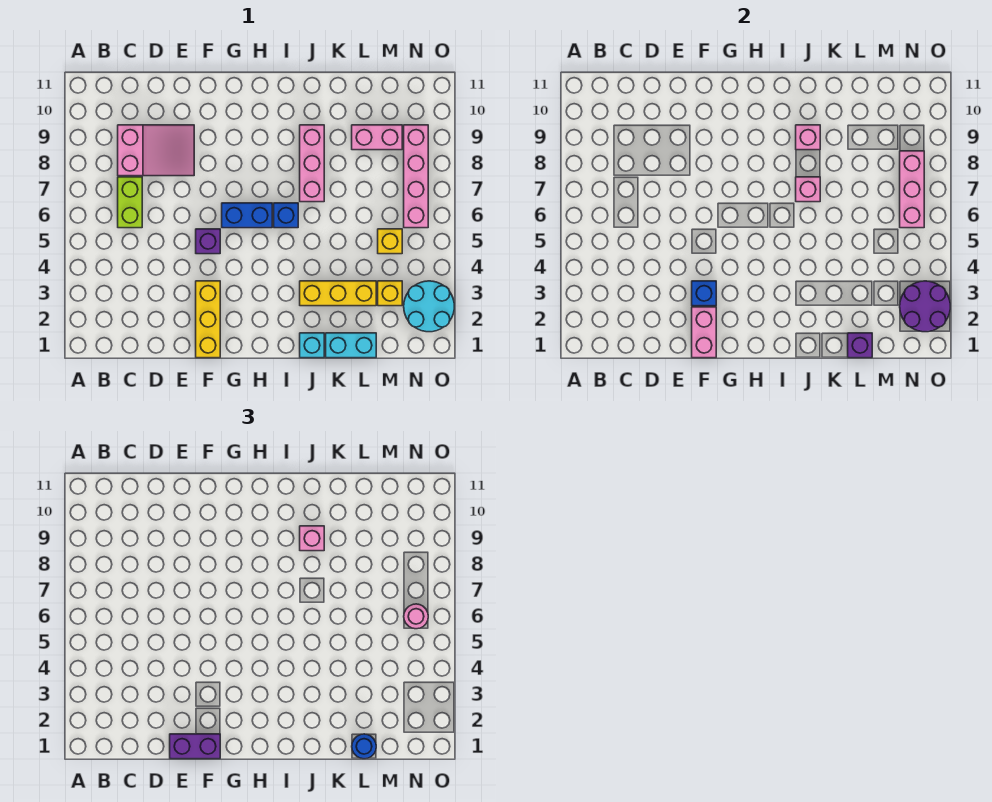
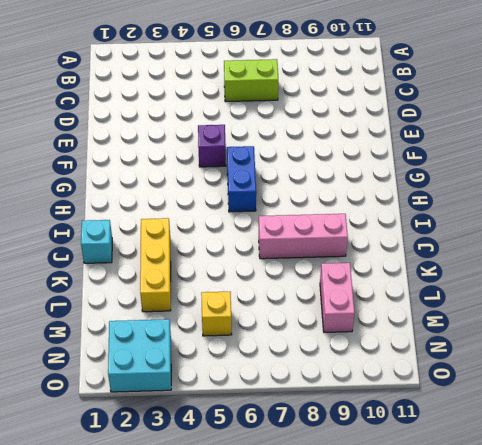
cyan brick N2:O3 level 1 -> cyan round brick N2:O3 level 1
none -> pink slope C8:E9 level 1 top C
none -> yellow brick F1:F3 level 1
none -> blue brick I6 level 1

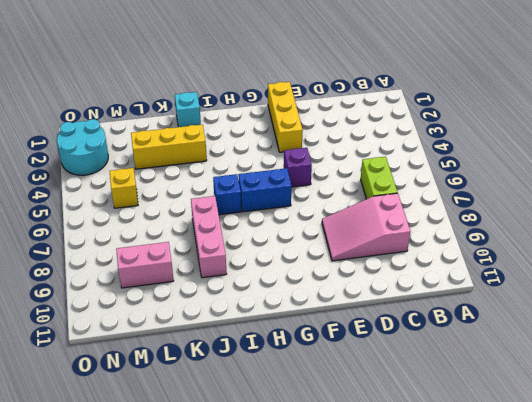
none -> cyan brick K1:L1 level 1
none -> yellow brick M3 level 1
none -> pink brick N6:N9 level 1

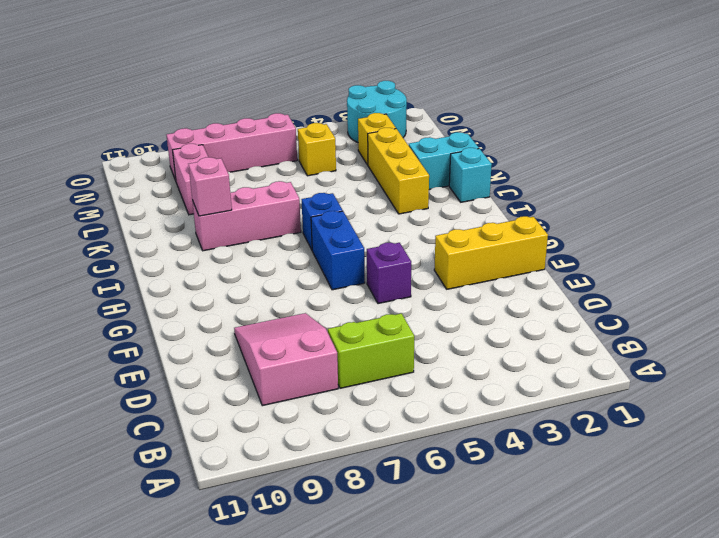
cyan brick K1:K2 level 1 -> cyan brick K1:L1 level 1
none -> pink brick F1:F2 level 2
none -> blue brick F3 level 2
none -> pink brick J7 level 2

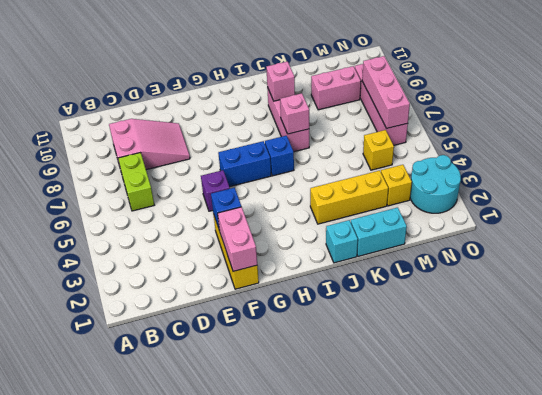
none -> purple brick L1 level 2
none -> purple round brick N2:O3 level 2
none -> purple brick E1:F1 level 3

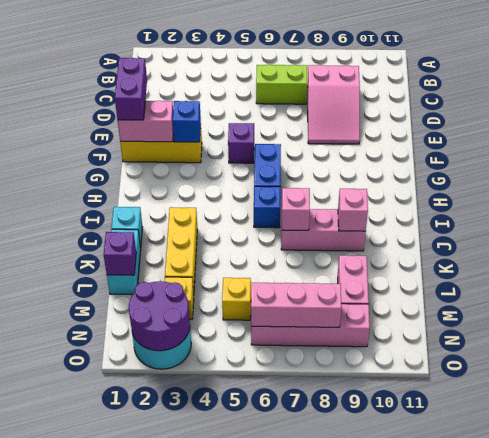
none -> pink brick J9 level 3
none -> blue round brick L1 level 3
none -> pink round brick N6 level 3

